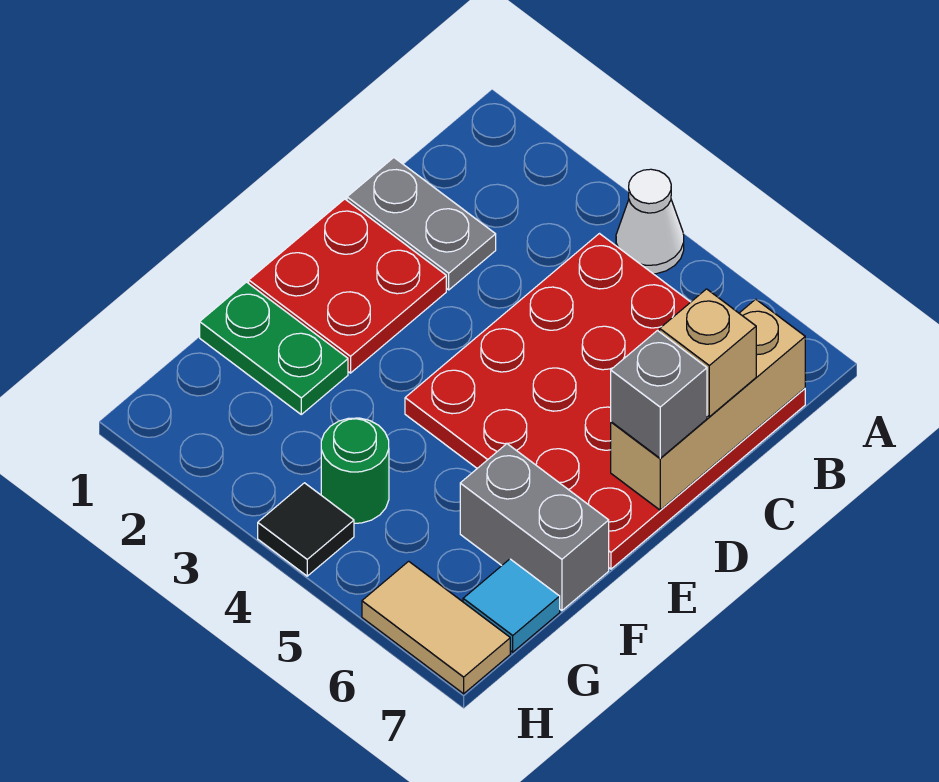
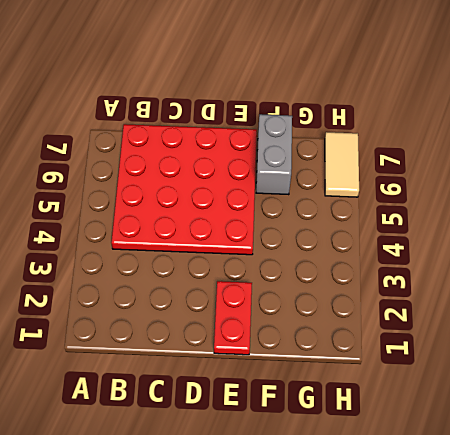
red plate E1:E2 level 1 -> red plate D1:E2 level 1
none -> white cone A4 level 1
none -> grey plate C1:C2 level 1
none -> green plate F1:F2 level 1

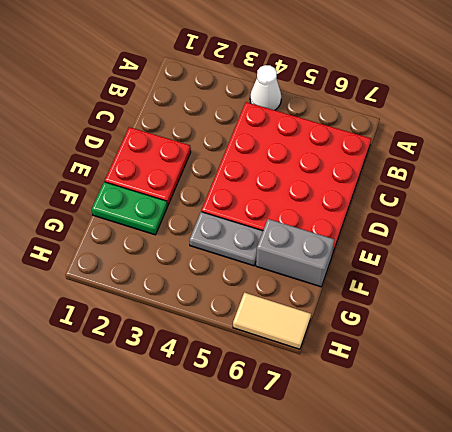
grey plate F4:F5 level 1 -> grey plate C1:C2 level 1
none -> green round brick G4 level 1
none -> cyan tile G7 level 1
none -> black tile H4 level 1

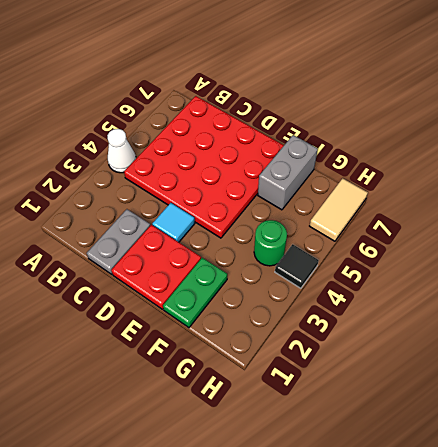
cyan tile D3 level 1 -> cyan tile G7 level 1
none -> tan brick B7:D7 level 2
none -> tan brick C7 level 3
none -> grey brick D7 level 3

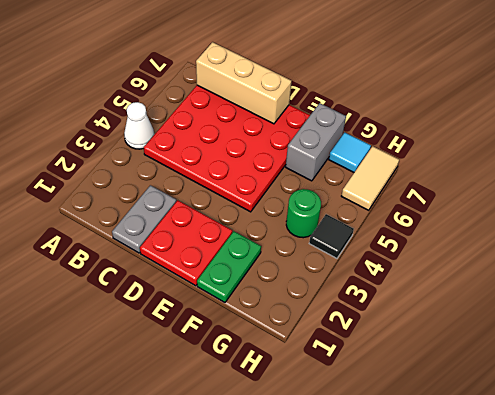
none -> tan brick C7 level 3
none -> grey brick D7 level 3

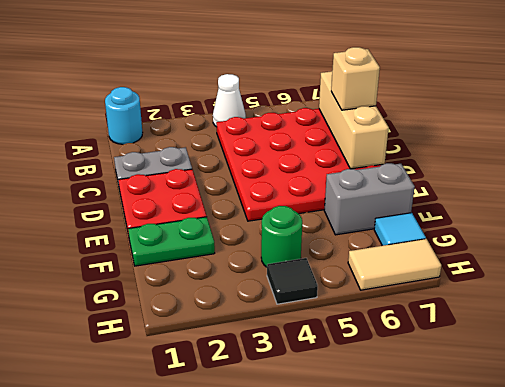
cyan round brick A1 level 1 -> none
none -> grey brick D7 level 3

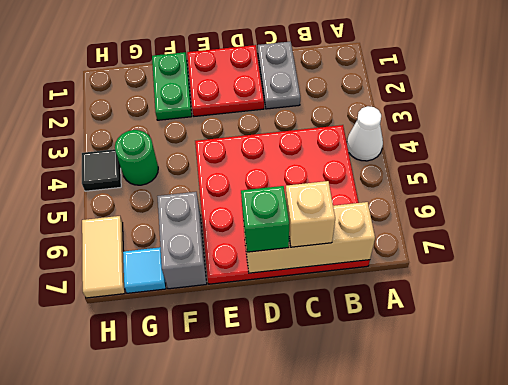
green brick D7 level 3 -> grey brick D7 level 3

